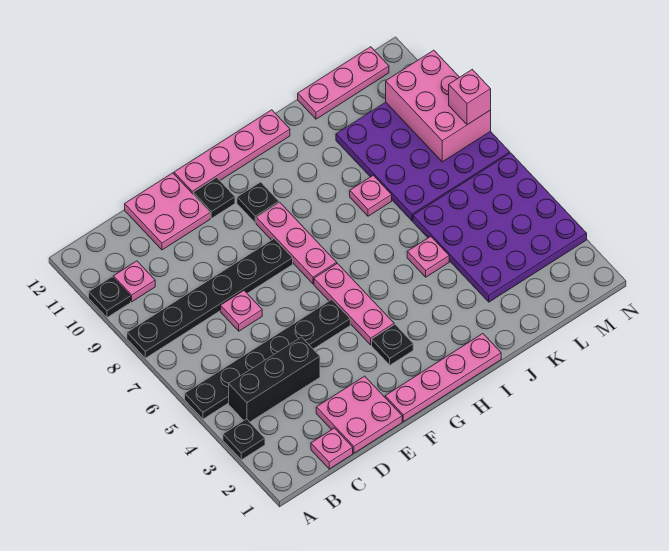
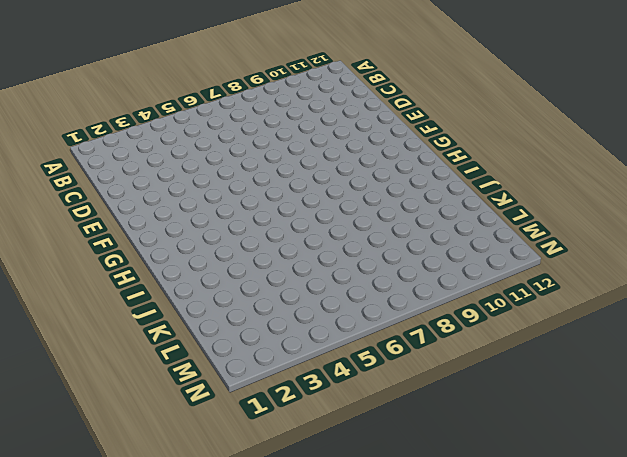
none -> black plate A3 level 1
none -> black plate A5:F5 level 1
none -> black plate A8:F8 level 1

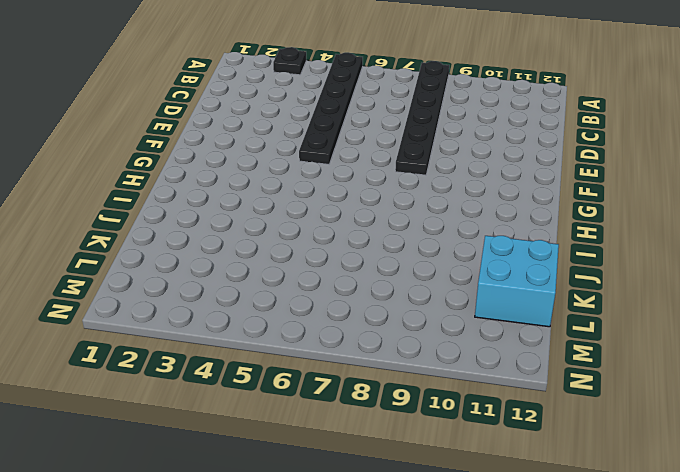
cyan brick K11:L12 level 1 -> pink plate K12:M12 level 1
none -> black plate A10 level 1
none -> black brick B4:D4 level 1
none -> pink plate B10 level 1

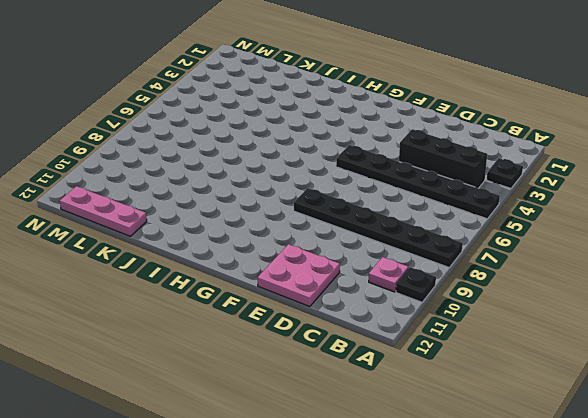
none -> pink plate C1 level 1
none -> pink plate D1:E2 level 1
none -> pink plate D7 level 1

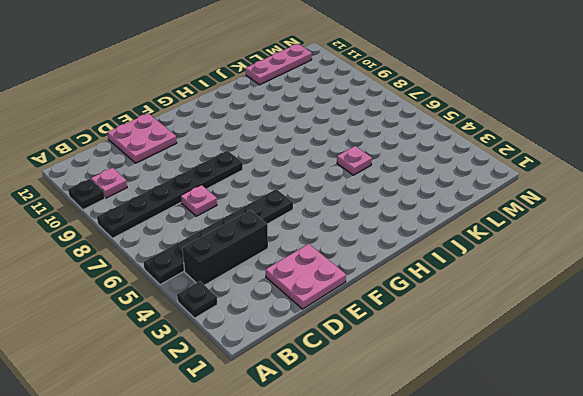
none -> pink plate C1 level 1
none -> pink plate F1:I1 level 1
none -> black plate F11 level 1

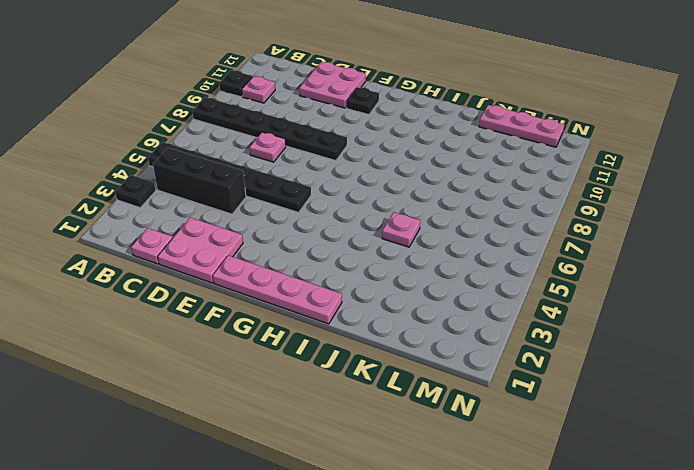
none -> pink plate F12:I12 level 1
none -> black plate G3 level 1
none -> pink plate G4:G6 level 1

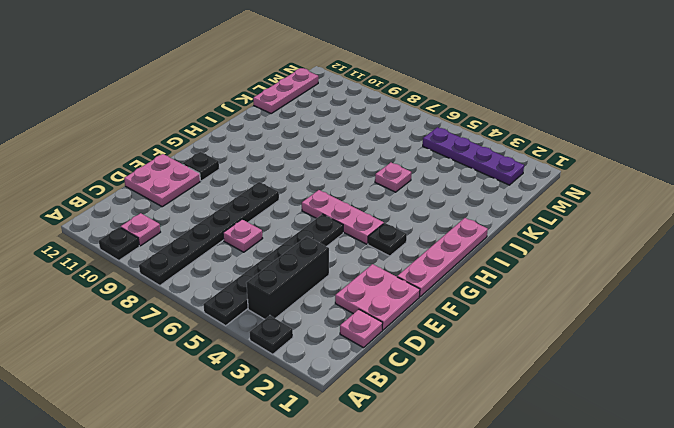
purple plate M2:M5 level 1 -> purple plate K3:N6 level 1
none -> pink plate F12:I12 level 1
none -> pink plate G7:G9 level 1
none -> black plate G10 level 1

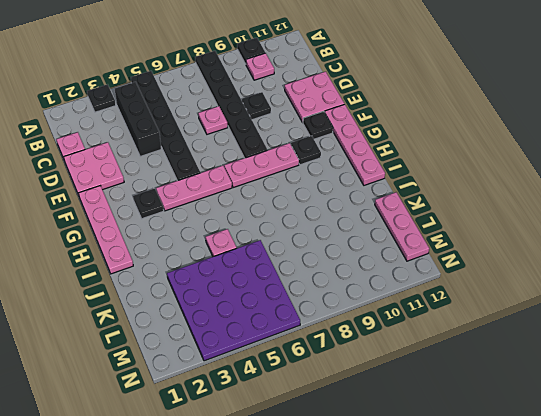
black plate D9 level 1 -> none
none -> pink plate J8 level 1
none -> purple plate K7:N10 level 1
none -> pink brick M8:N10 level 2

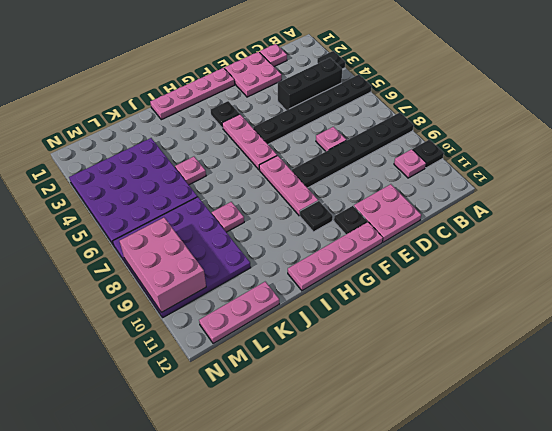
none -> pink brick N8 level 3

